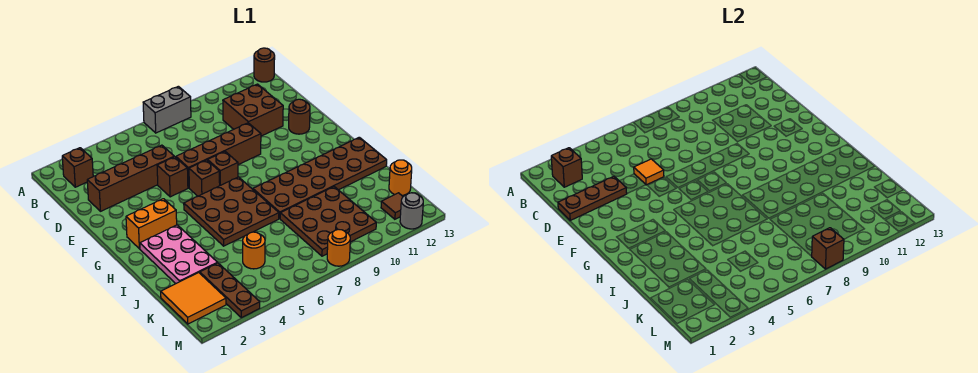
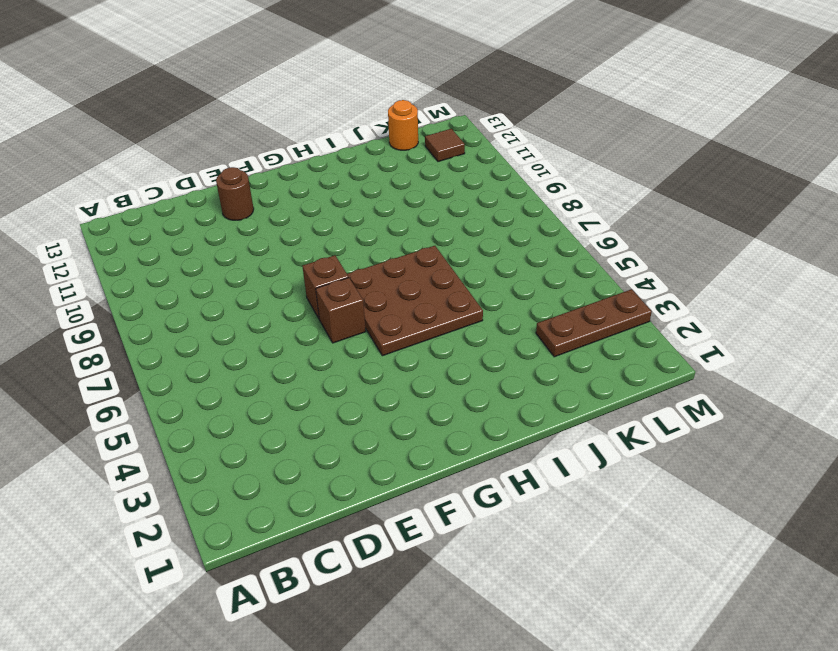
none -> grey brick A7:A8 level 1
none -> brown round brick A13 level 1
none -> brown brick B2 level 1

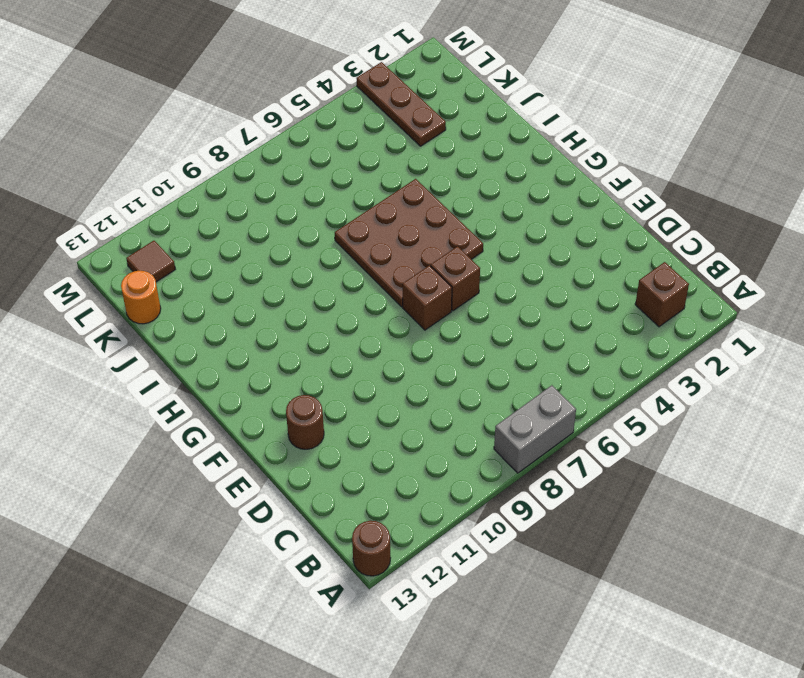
none -> brown brick C10:D11 level 1
none -> brown brick D2:D5 level 1
none -> brown brick E5 level 1

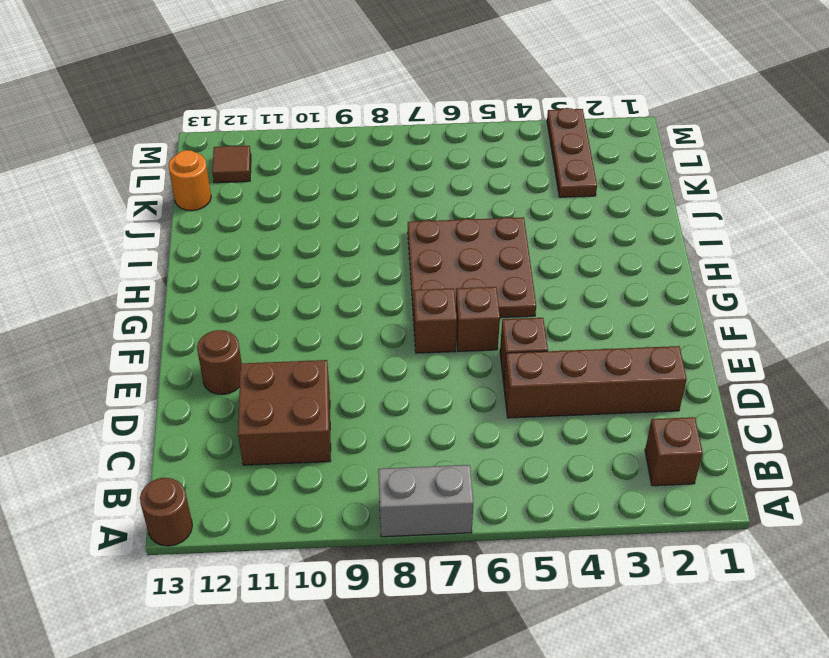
none -> brown brick E6:E9 level 1
none -> orange brick G2:G3 level 1
none -> pink plate H2:J3 level 1

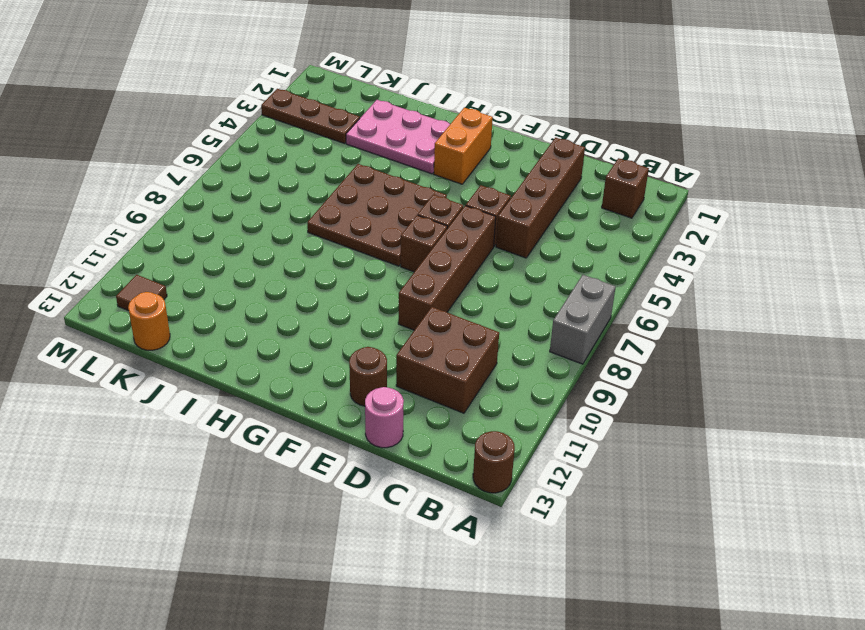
pink round brick D13 level 1 -> none
none -> brown plate H8:I13 level 1
none -> brown plate J8:L10 level 1
none -> orange tile K1:L2 level 1

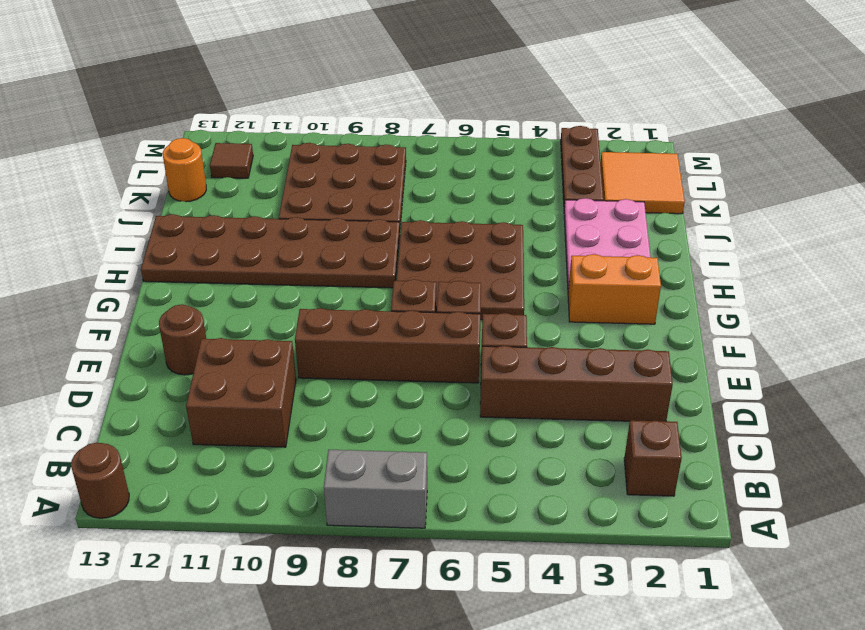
none -> orange round brick K5 level 1
none -> orange round brick M8 level 1
none -> grey round brick M12 level 1

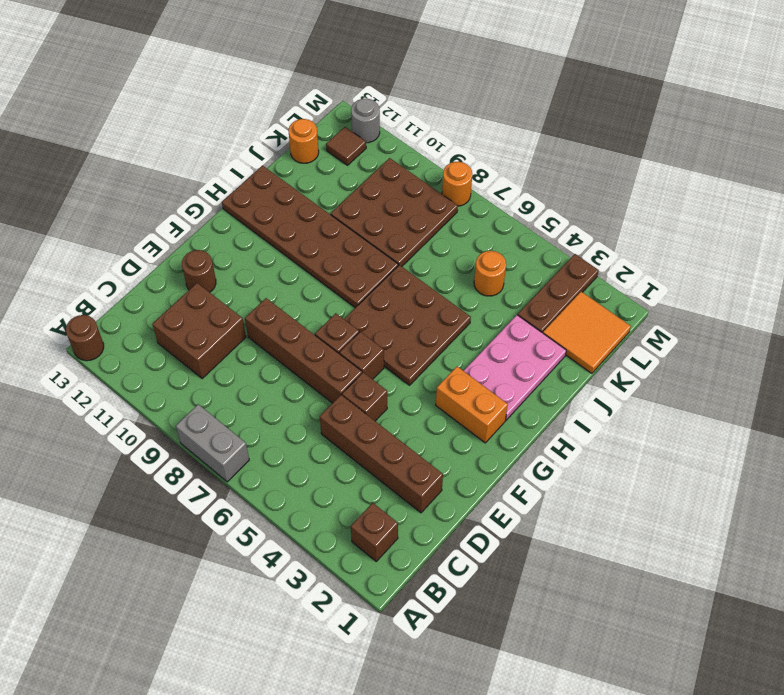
none -> brown brick B2 level 2
none -> brown plate D1:D3 level 2
none -> orange tile D5 level 2

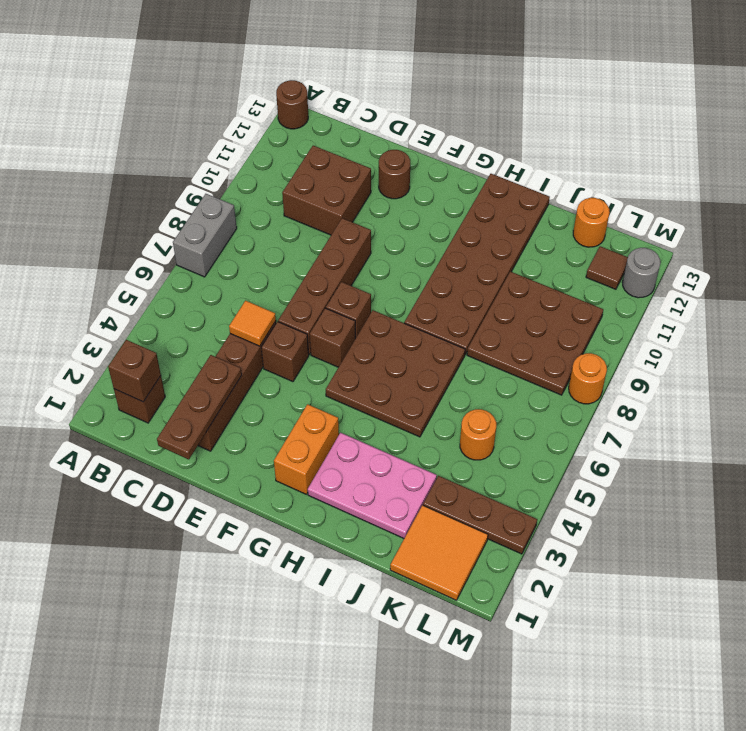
none -> brown brick M8 level 2

